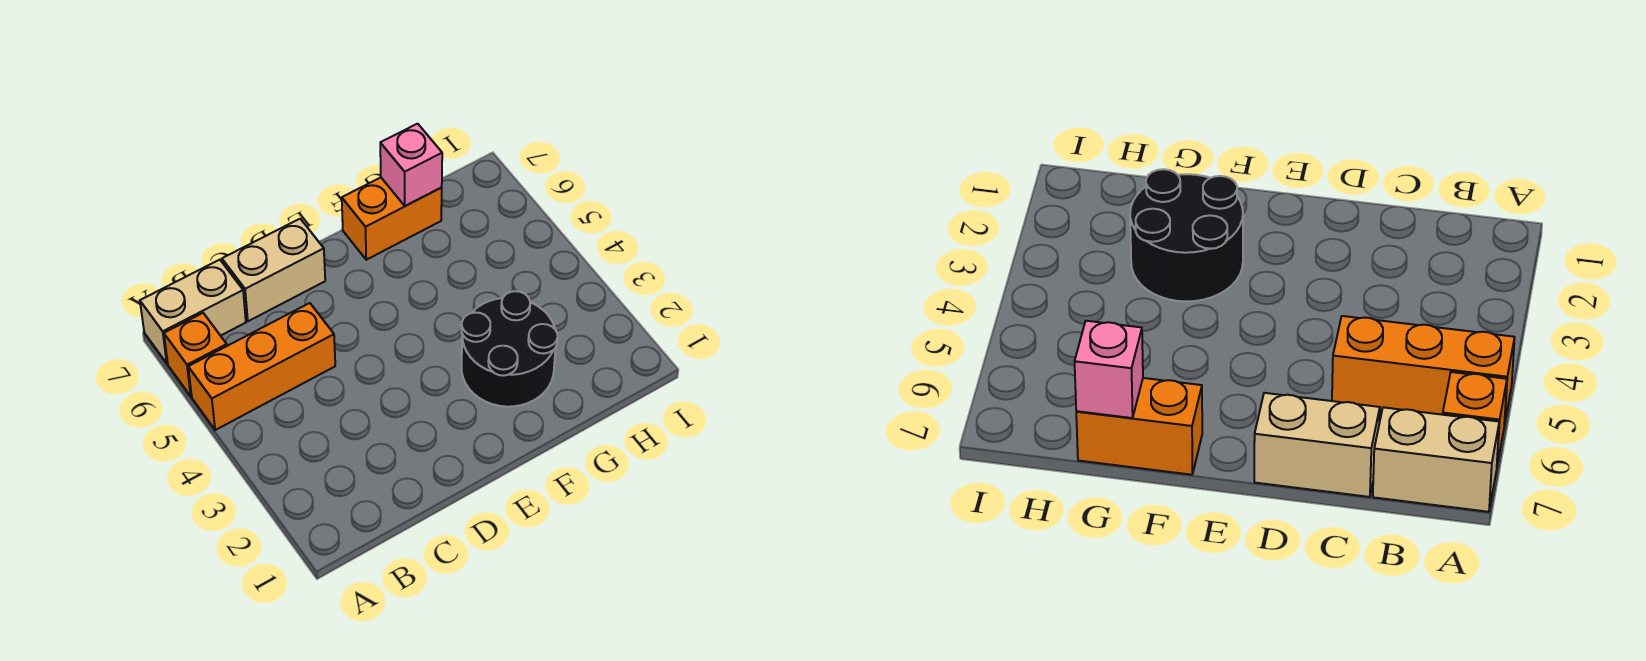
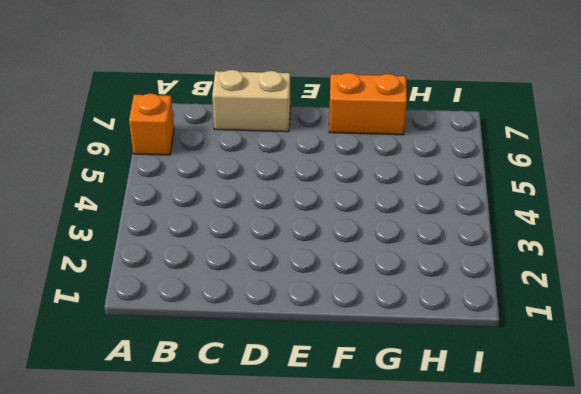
none -> orange brick A5:C5 level 1
none -> tan brick A7:B7 level 1

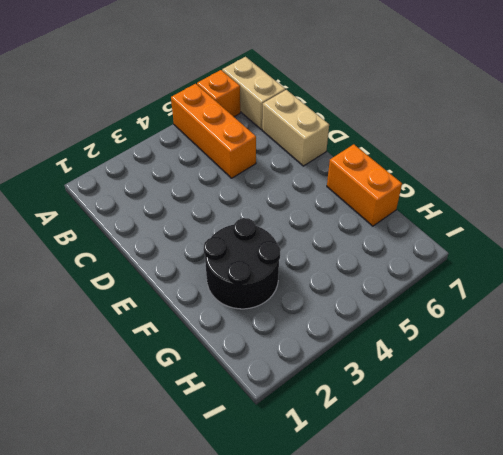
none -> pink brick G7 level 2

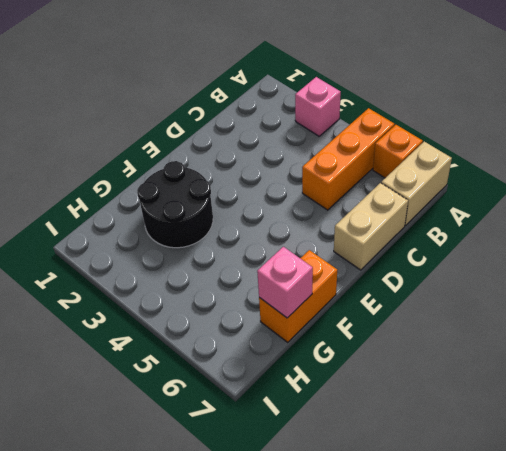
pink brick A3 level 1 -> none

